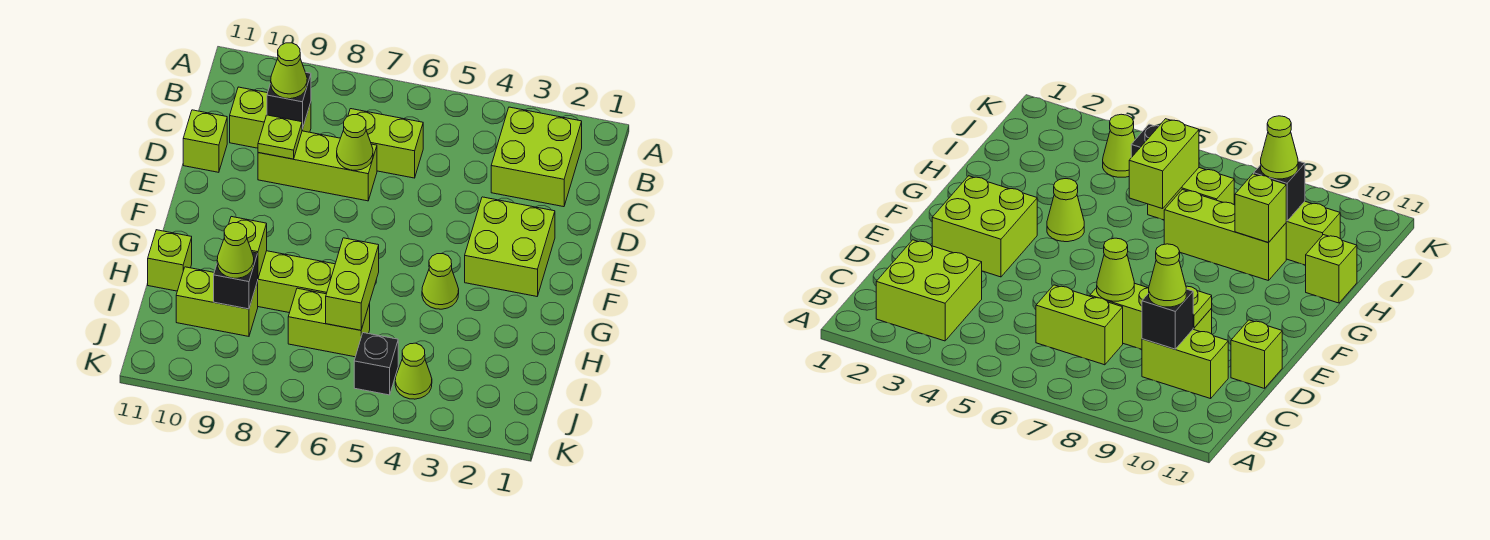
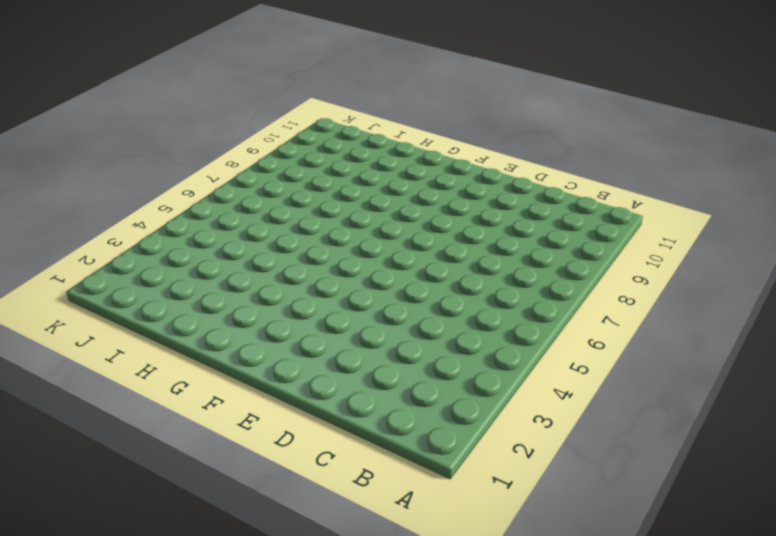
none -> lime brick B2:C3 level 1
none -> lime brick C6:C7 level 1
none -> lime brick C9:C10 level 1

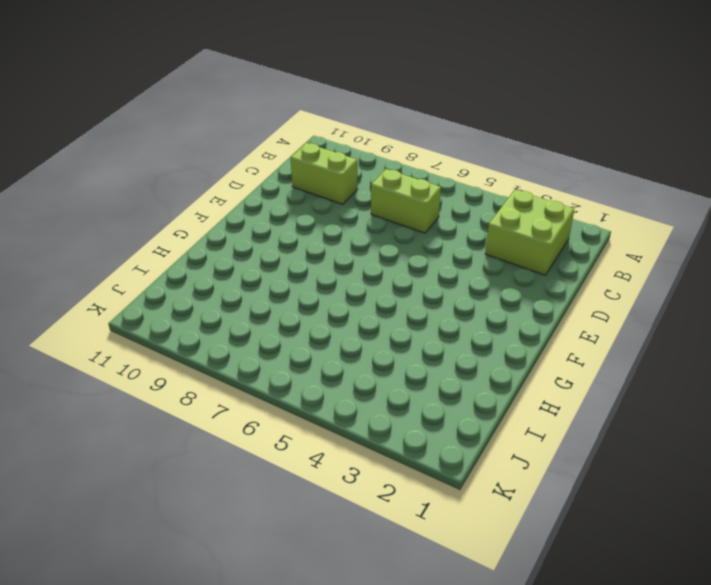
none -> lime brick D7:D9 level 1
none -> lime brick D11 level 1
none -> lime brick E2:F3 level 1

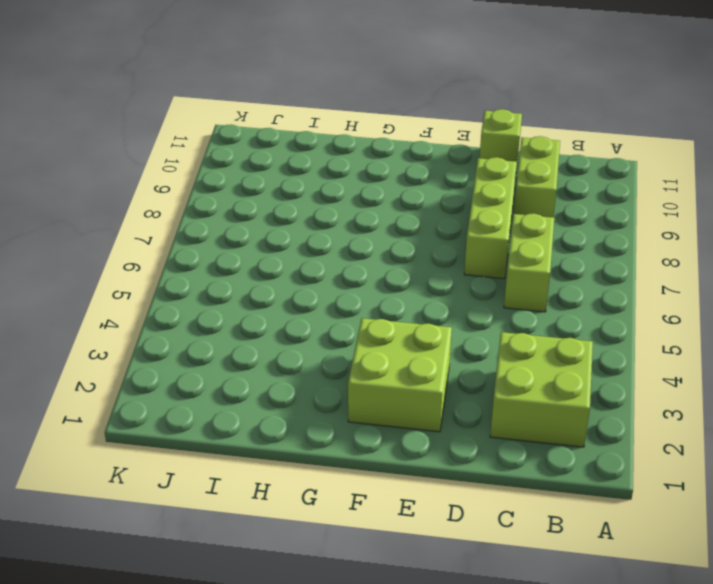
none -> lime cone G4 level 1
none -> lime brick H7:H9 level 1
none -> lime brick H11 level 1

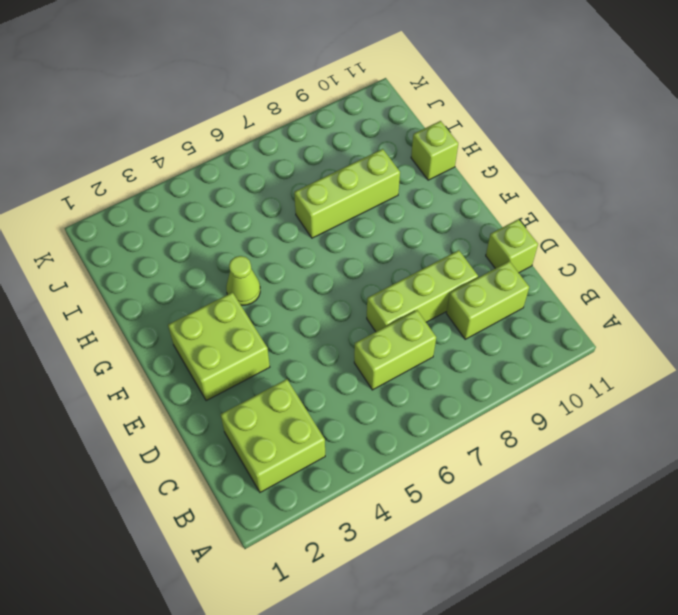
none -> lime brick I6:I7 level 1
none -> lime brick I9:I10 level 1
none -> lime cone J4 level 1

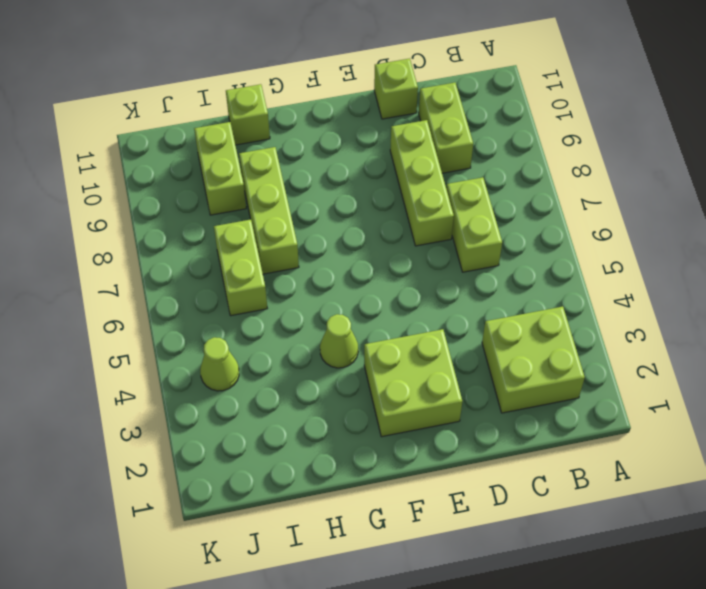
none -> black brick J5 level 1
none -> black brick C9 level 2
none -> lime cone D7 level 2

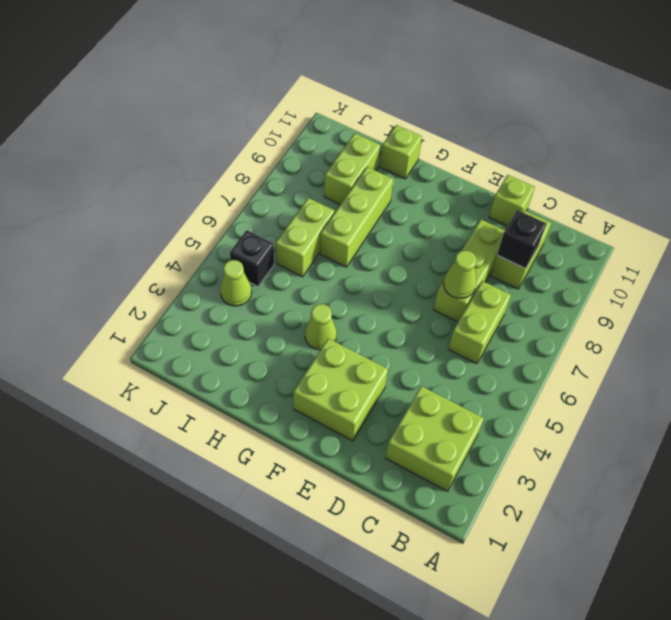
none -> lime plate D9 level 2
none -> lime brick H6:I6 level 2
none -> lime brick H9 level 2

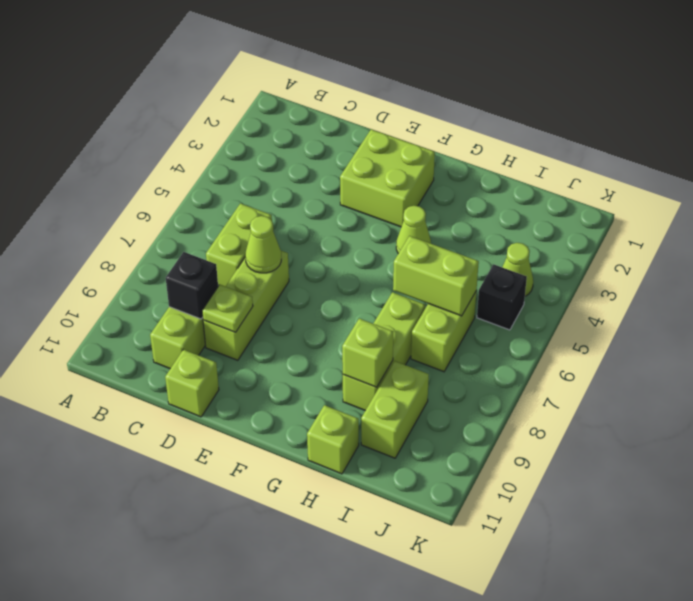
none -> lime brick B2:C3 level 1
none -> black brick I9 level 2
none -> lime cone C9 level 3

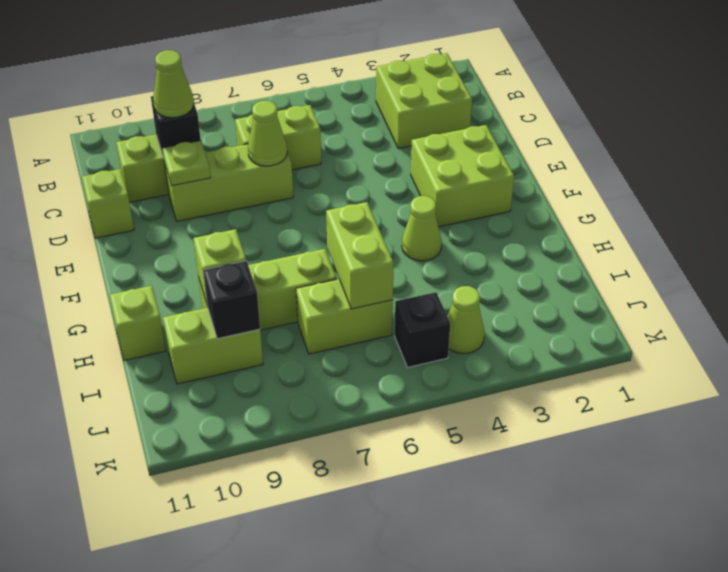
none -> lime cone I9 level 3

